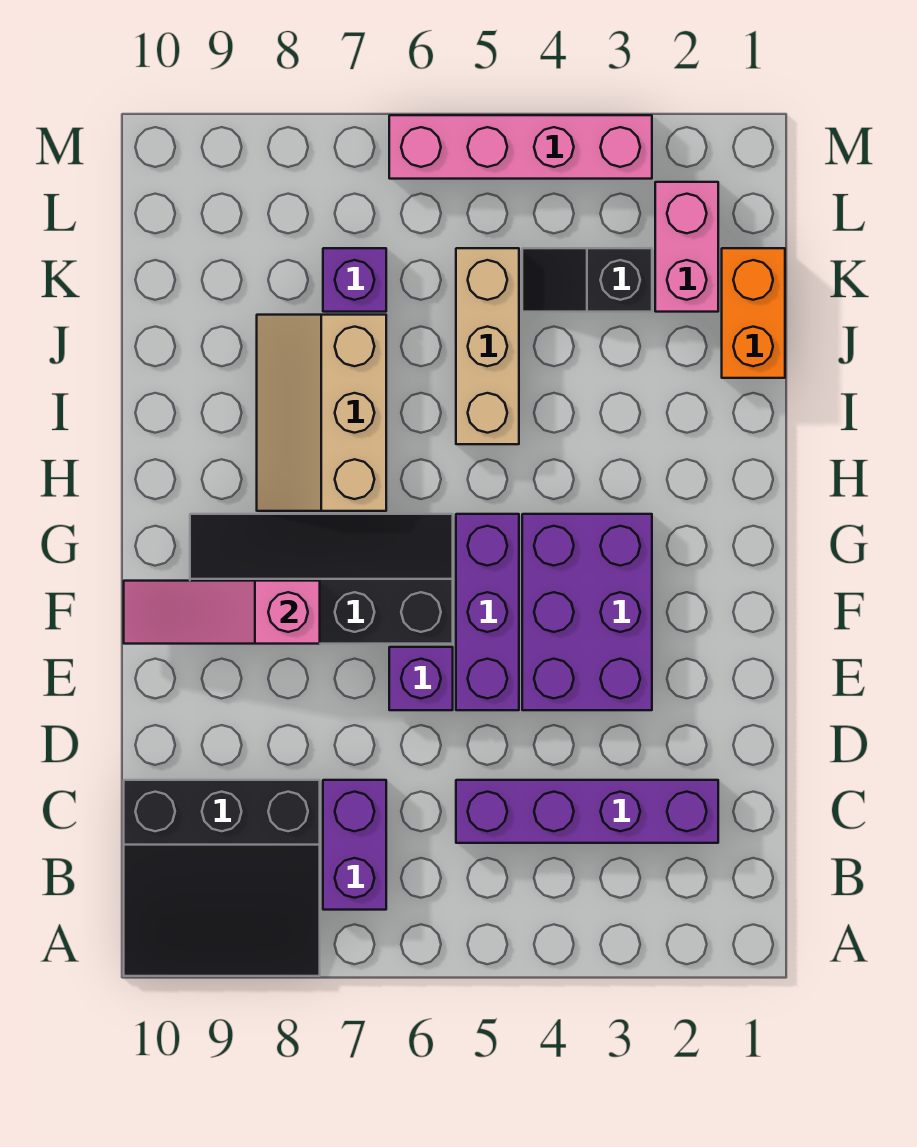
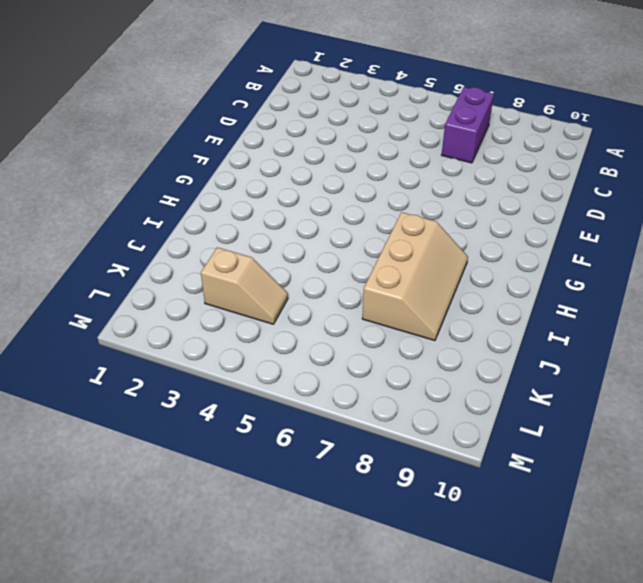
tan slope K3:K4 level 1 top 3 -> black slope K3:K4 level 1 top 3
none -> black slope A8:C10 level 1 top C
none -> purple brick C2:C5 level 1
none -> purple brick E3:G4 level 1

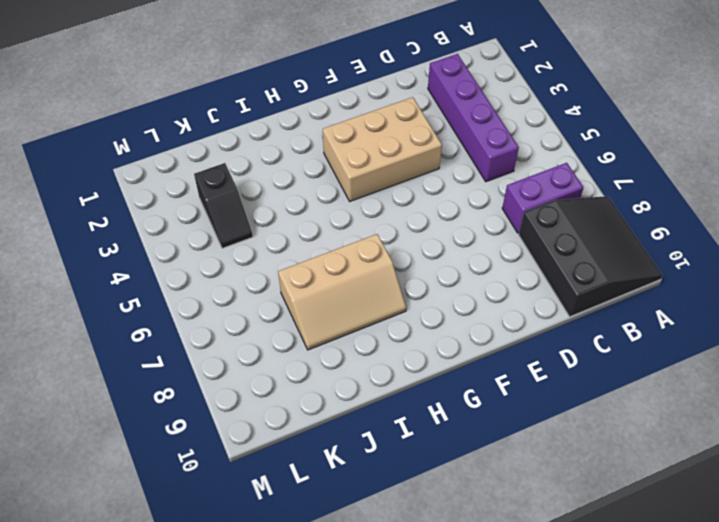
tan brick E3:G4 level 1 -> purple brick E3:G4 level 1
none -> purple brick E5:G5 level 1
none -> purple brick E6 level 1
none -> black slope F6:G9 level 1 top F

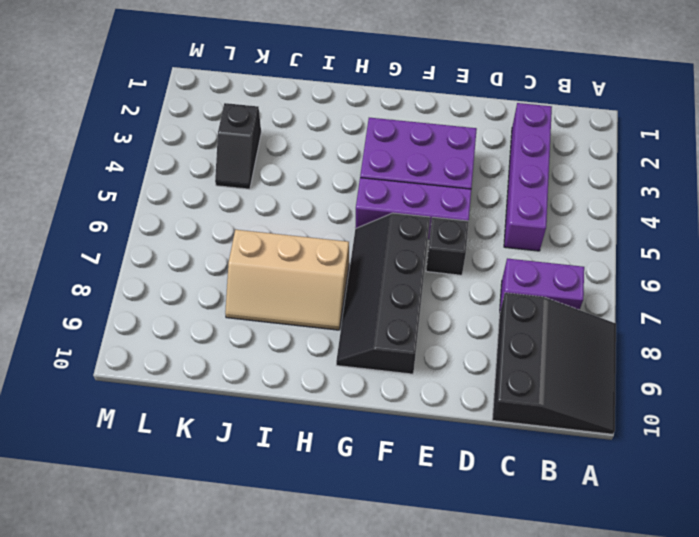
black brick E6 level 1 -> purple brick E6 level 1
none -> tan brick I5:K5 level 1
none -> orange brick J1:K1 level 1
none -> pink brick K2:L2 level 1

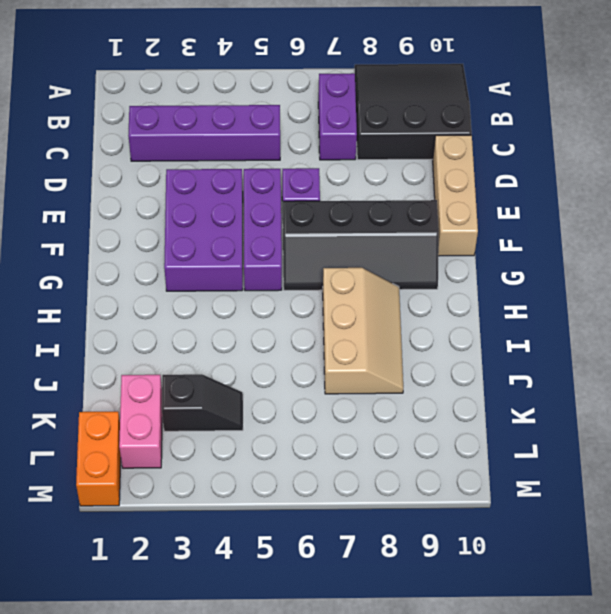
tan brick D10:F10 level 1 -> tan brick I5:K5 level 1
orange brick L1:M1 level 1 -> orange brick J1:K1 level 1
none -> purple brick K7 level 1
none -> pink brick M3:M6 level 1
none -> pink slope F8:F10 level 2 top 8

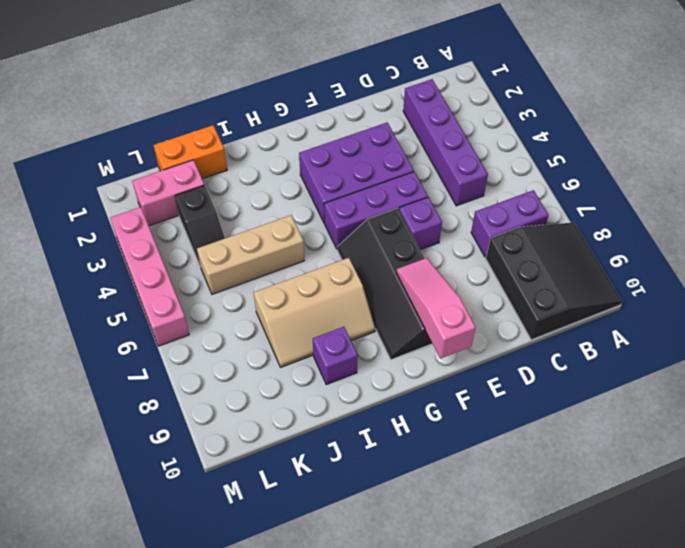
pink slope F8:F10 level 2 top 10 -> pink slope F8:F10 level 2 top 8
purple brick I9 level 1 -> purple brick K7 level 1

